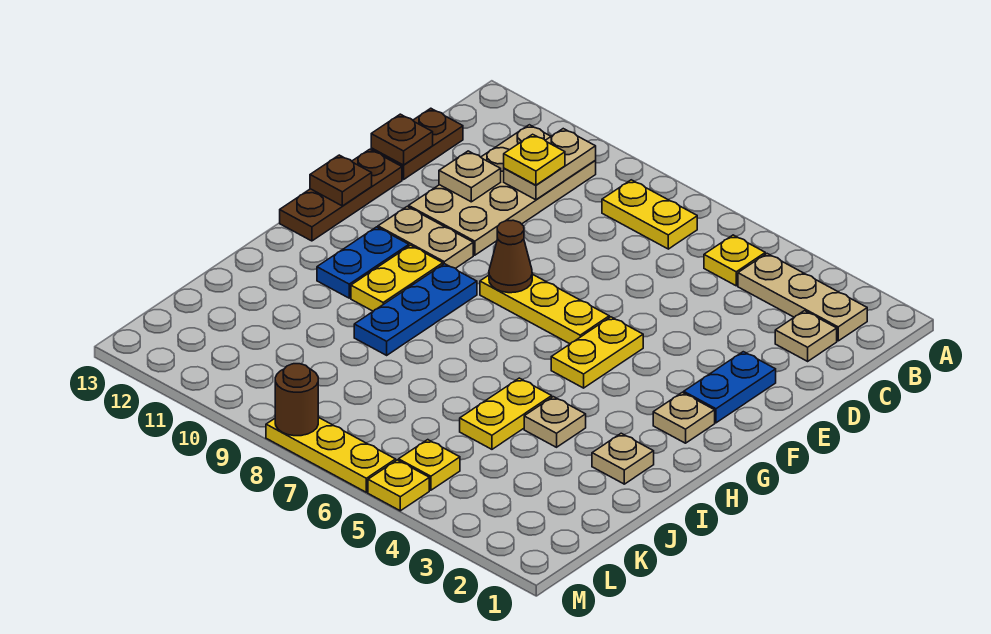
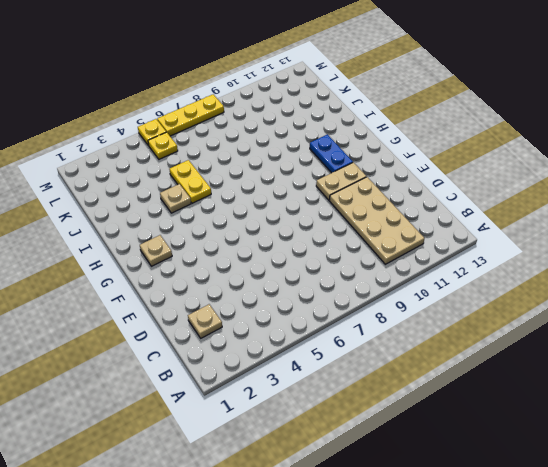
none -> tan plate B2:B4 level 1
none -> yellow plate B5 level 1
none -> yellow plate B7:B8 level 1

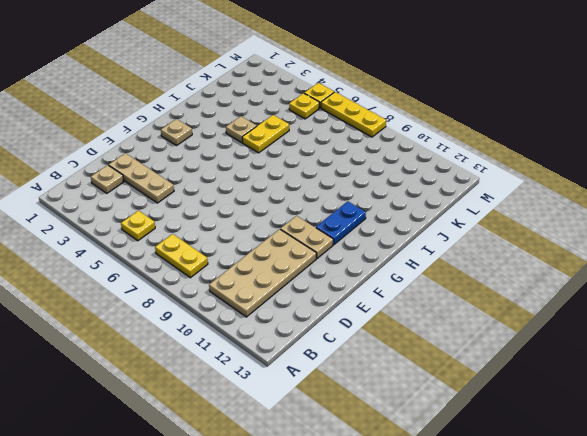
tan plate D2:D4 level 1 -> tan plate B2:B4 level 1
none -> brown plate C13:D13 level 1
none -> blue plate E2:F2 level 1
none -> brown plate E13:G13 level 1

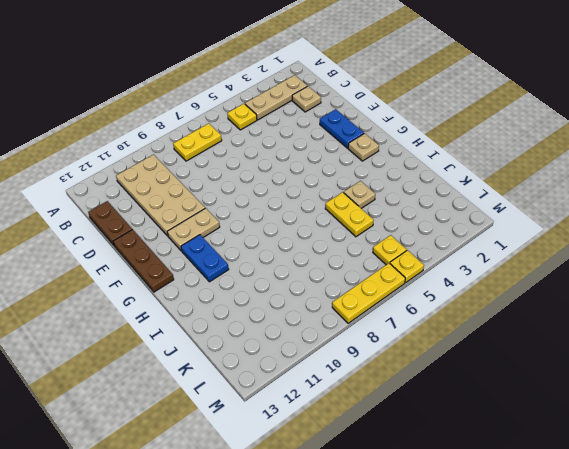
none -> yellow plate F5:G5 level 1
none -> yellow plate F6:F8 level 1
none -> blue plate G9:I9 level 1

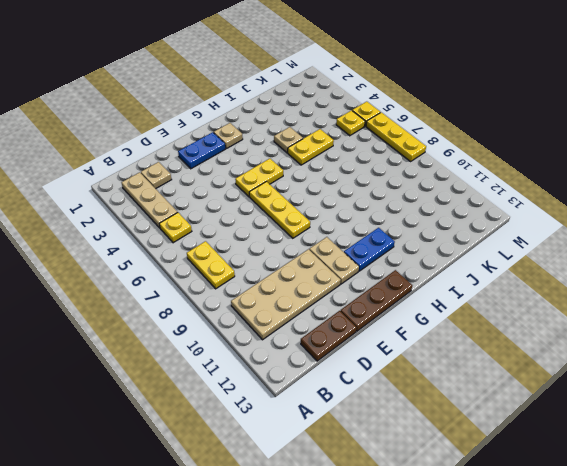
none -> blue plate G9:I9 level 1
none -> yellow plate G10:H10 level 1
none -> tan plate I2 level 1

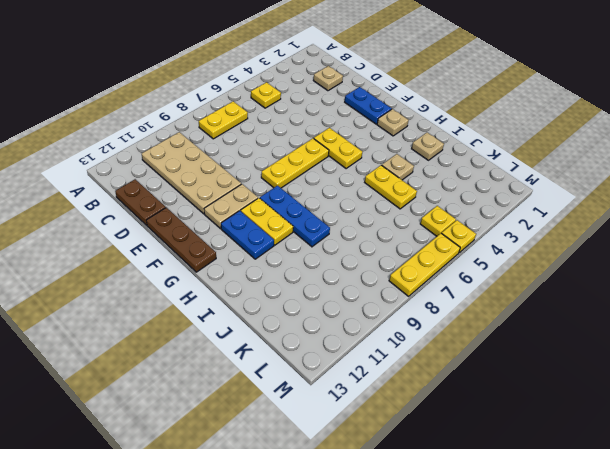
none -> tan plate B2:B4 level 1
none -> tan plate B10:C10 level 2
none -> tan plate D11 level 2

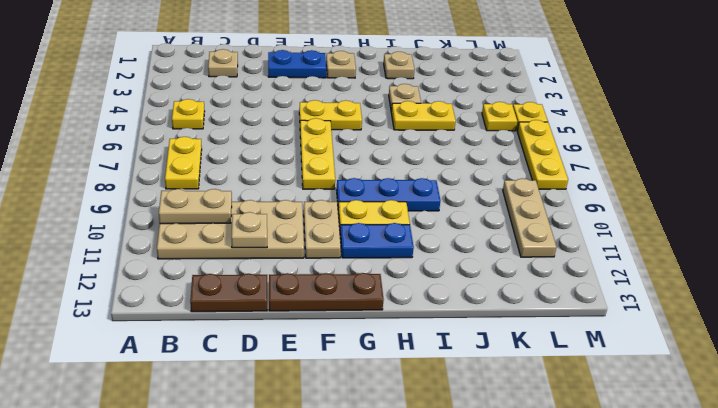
tan plate L9:L11 level 1 -> tan plate B2:B4 level 1
none -> brown plate D13 level 2
none -> brown cone F8 level 2
none -> brown plate F13 level 2

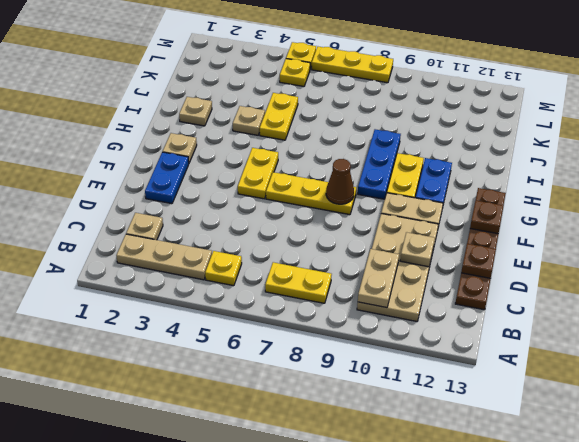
none -> brown round brick M8 level 2
none -> yellow plate C10 level 3

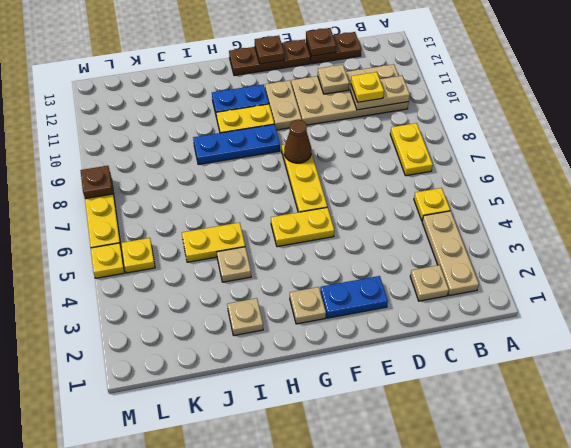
brown plate M8 level 2 -> brown round brick M8 level 2

